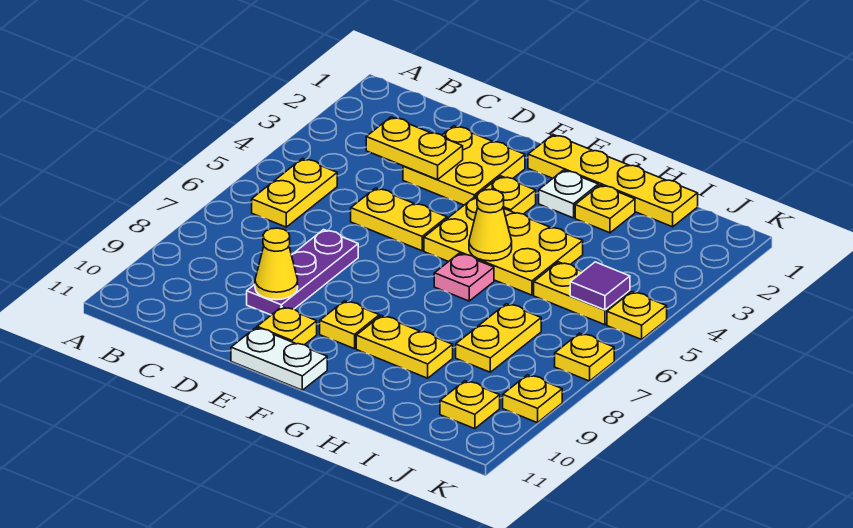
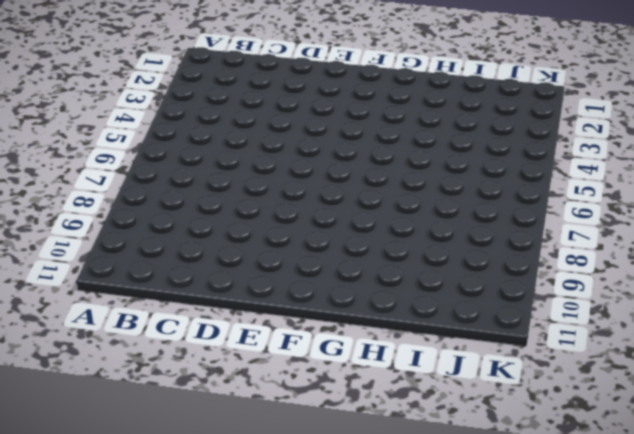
none -> yellow plate B5:B6 level 1
none -> yellow plate D2:E3 level 1
none -> yellow plate D5:E5 level 1

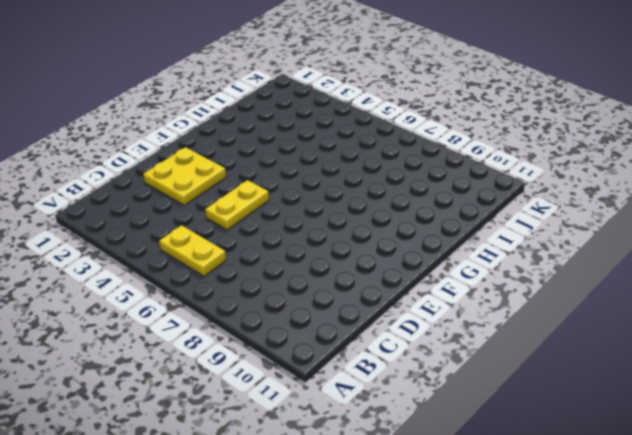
none -> purple plate D7:D9 level 1
none -> yellow plate E10 level 1
none -> white plate E11:F11 level 1

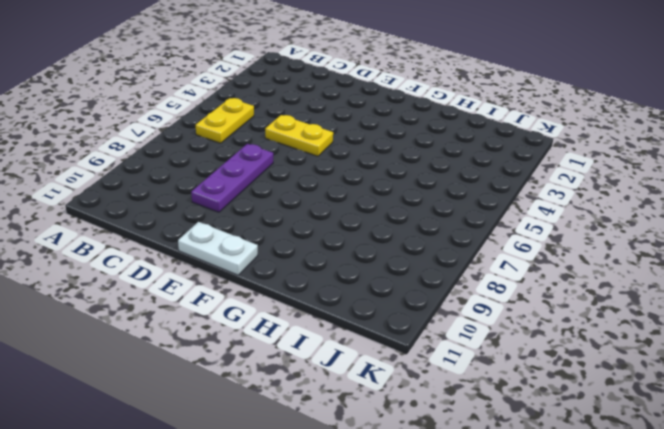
none -> yellow plate D2:E3 level 1
none -> yellow plate E10 level 1
none -> yellow plate F1:I1 level 1

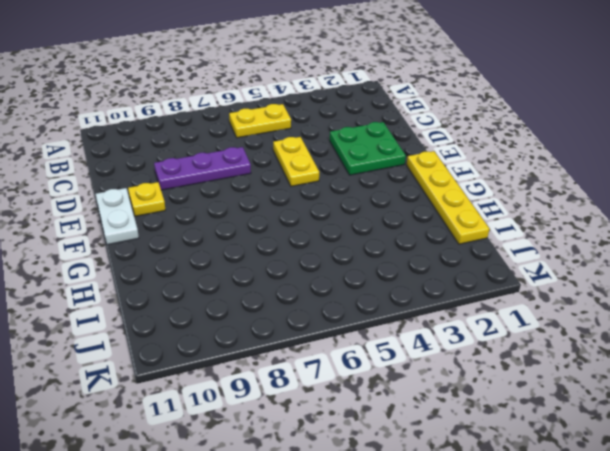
green plate D2:E3 level 1 -> yellow plate D2:E3 level 1
none -> yellow plate F3 level 1
none -> yellow plate F4:H5 level 1
none -> yellow plate F9 level 1

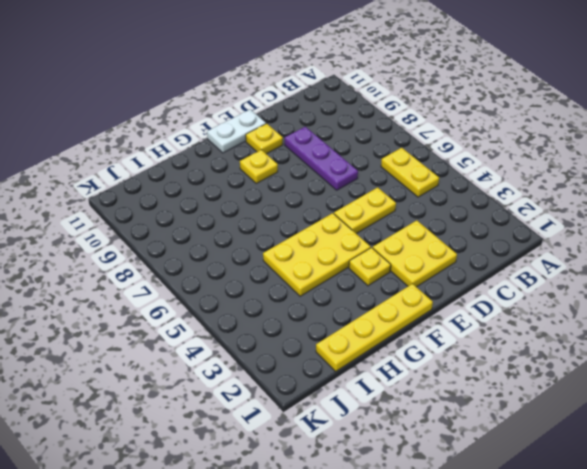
none -> white plate G2 level 1
none -> pink plate G6 level 1
none -> yellow plate G9:H9 level 1

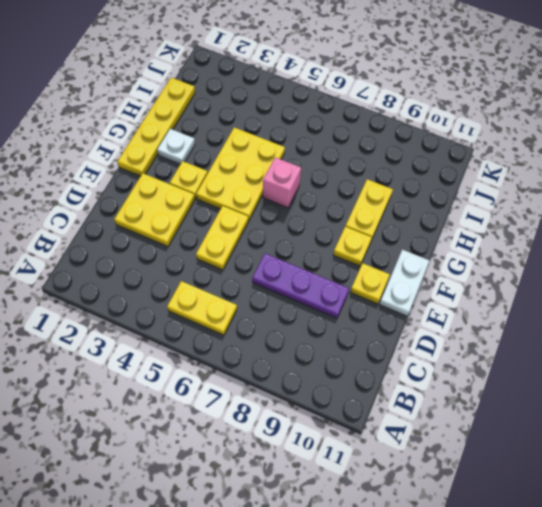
pink brick G6 level 1 -> pink plate G6 level 1
none -> yellow plate H2 level 1
none -> yellow plate I5:J5 level 1
none -> yellow plate I7:I8 level 1

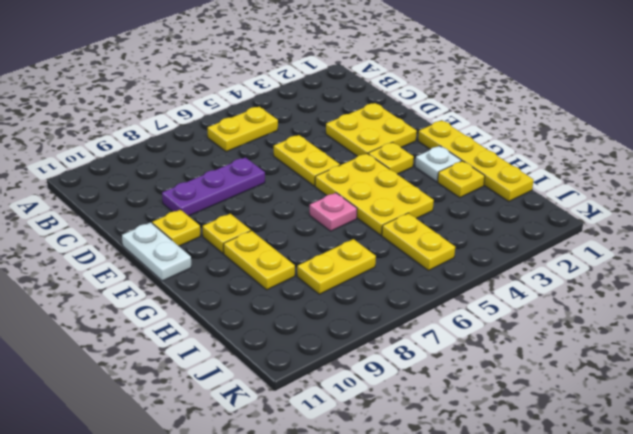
none -> yellow plate J10 level 1
none -> yellow plate K5 level 1
none -> yellow plate K7 level 1

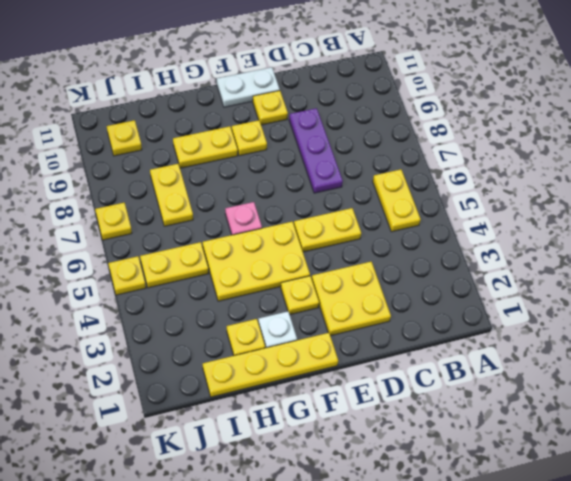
none -> yellow plate K9 level 1
none -> yellow plate C3:D3 level 2
none -> yellow cone D9 level 2

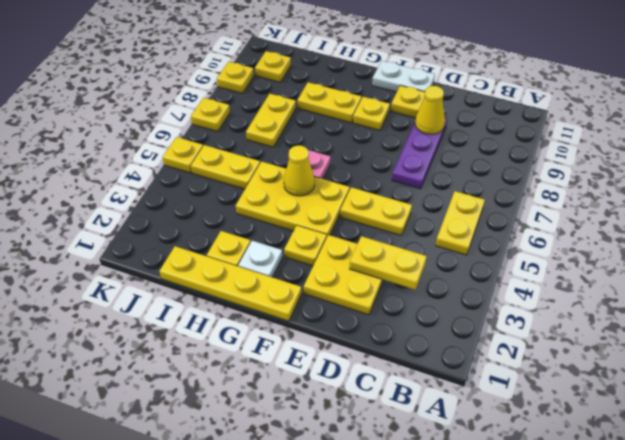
none -> purple tile J5 level 2

